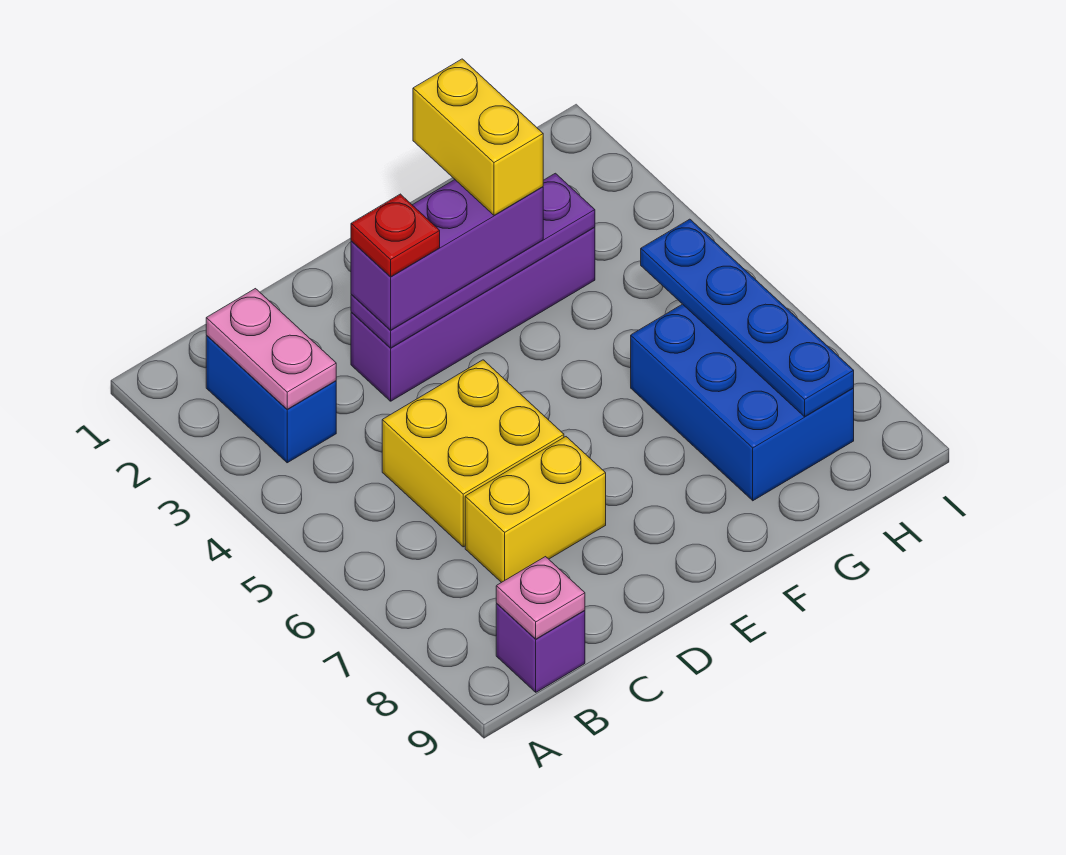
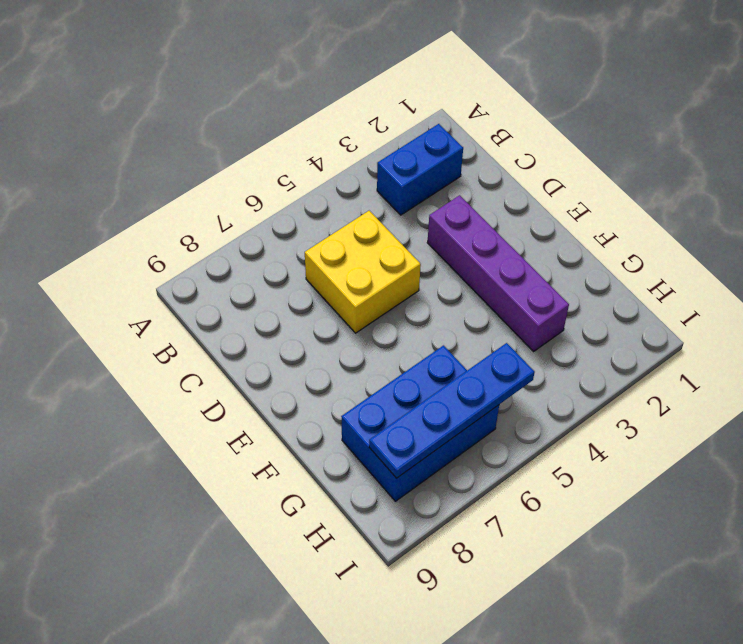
none -> purple brick B9 level 1
none -> yellow brick C7:D7 level 1
none -> pink plate B2:B3 level 2

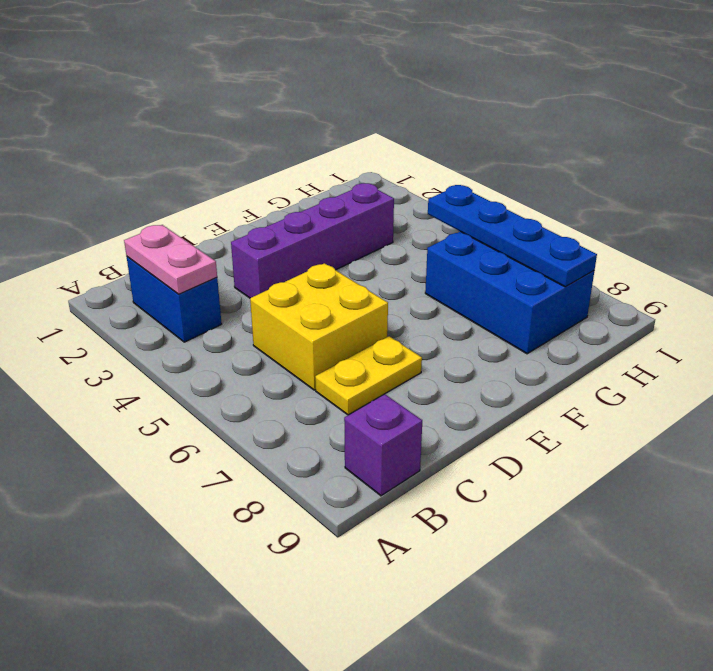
yellow plate C7:D7 level 1 -> yellow brick C7:D7 level 1
none -> pink plate B9 level 2
none -> purple plate D3:G3 level 2
none -> purple brick D3:F3 level 3

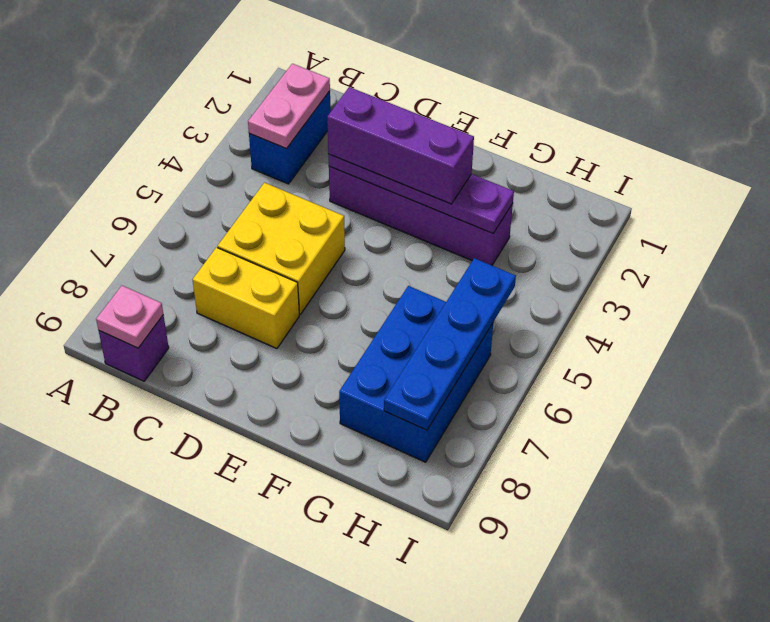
none -> red plate D3 level 4
none -> yellow brick F2:F3 level 4

